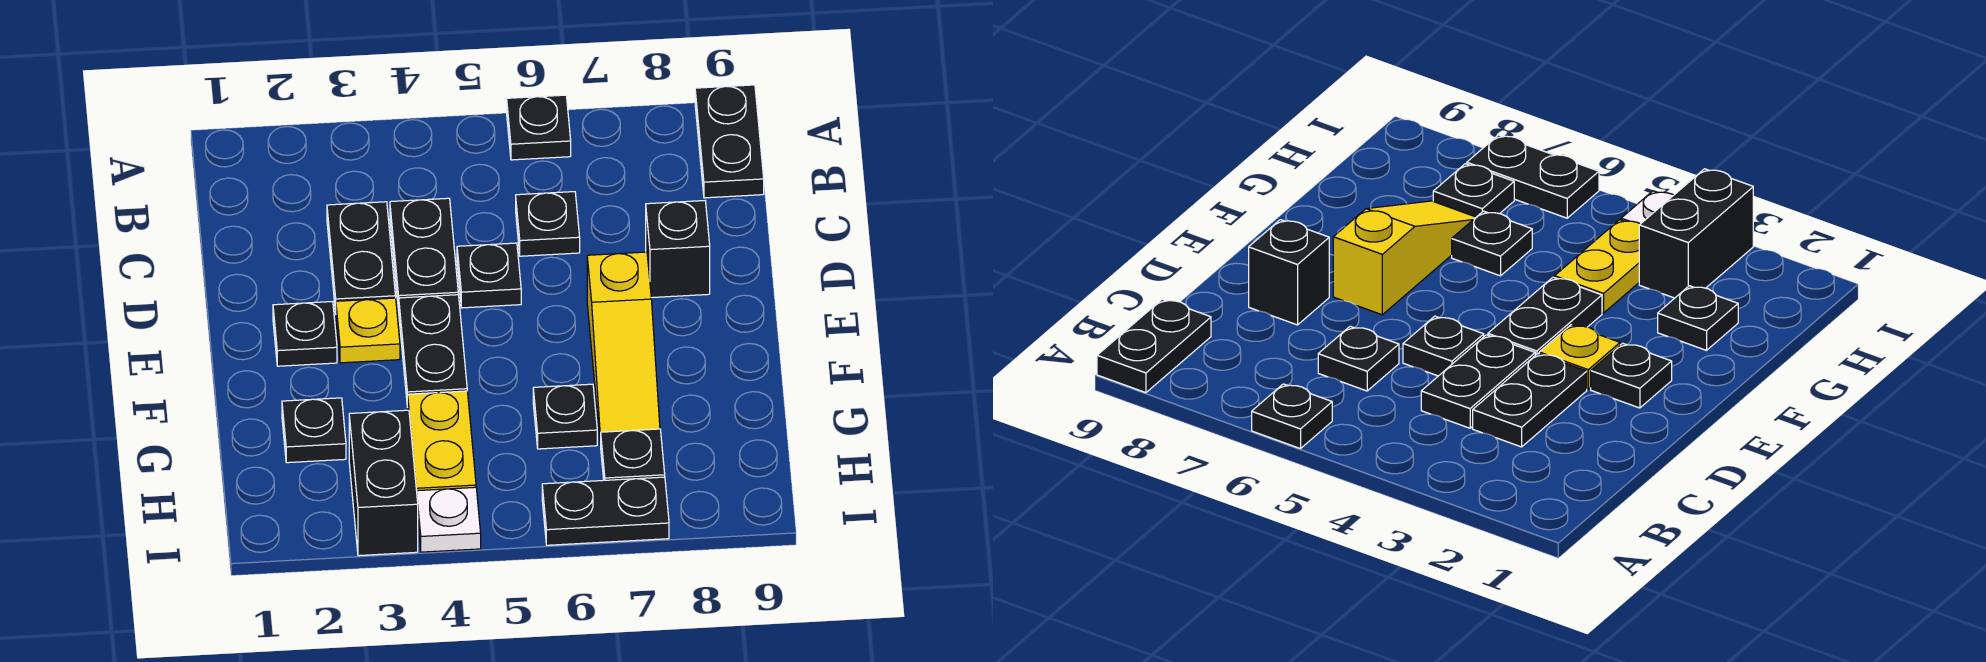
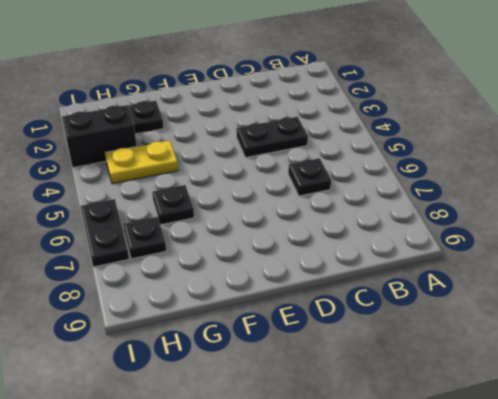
none -> black plate A6 level 1
none -> black plate A9:B9 level 1
none -> black plate C3:D3 level 1

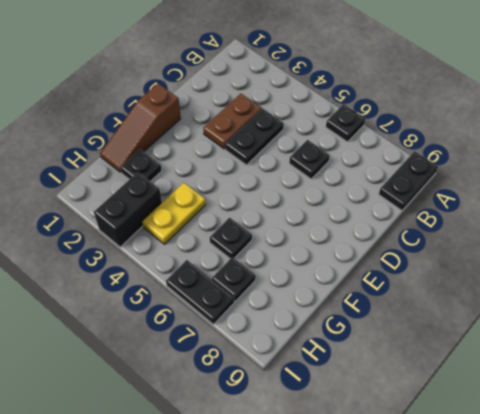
brown plate C3:D3 level 1 -> black plate C3:D3 level 1
brown slope E1:G1 level 1 top E -> none
none -> black plate D5 level 1
none -> black brick D8 level 1
none -> black plate E2 level 1

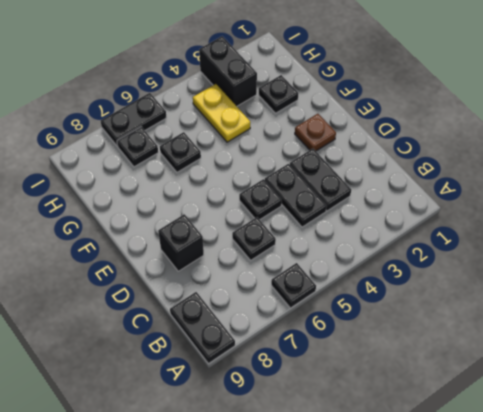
brown plate E2 level 1 -> black plate E2 level 1
none -> yellow plate E3 level 1
none -> black plate E4:F4 level 1
none -> yellow slope E7:G7 level 1 top E

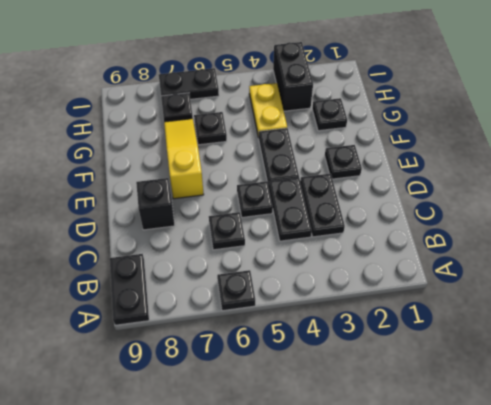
none -> yellow plate E3 level 1
none -> white plate I4 level 1

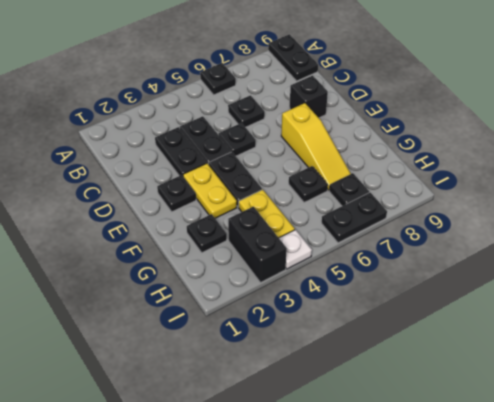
yellow plate E3:F3 level 1 -> yellow plate E3 level 1

